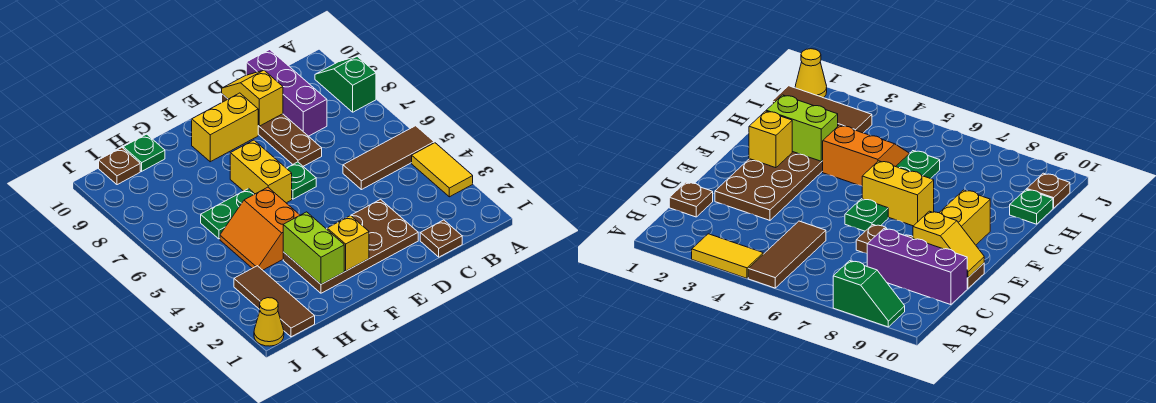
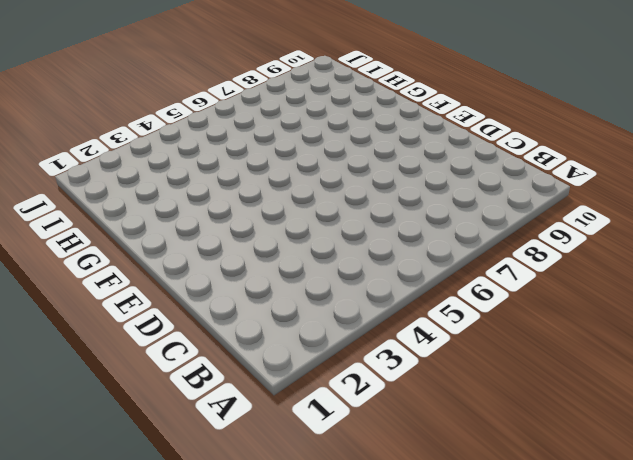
none -> yellow tile A3:A4 level 1
none -> brown tile A5:C5 level 1
none -> green slope A8:A9 level 1 top 8

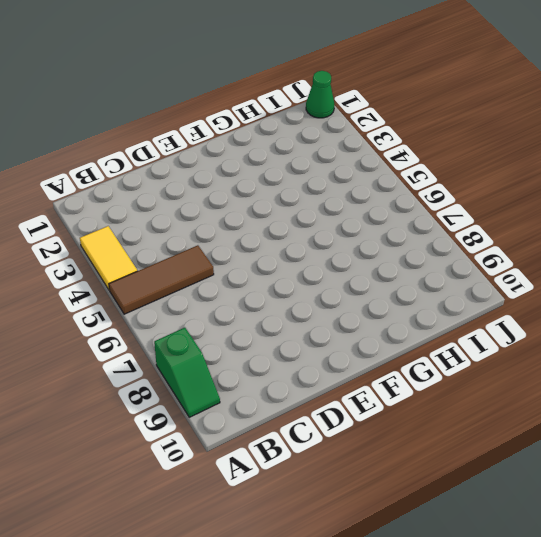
green cone J1 level 1 -> yellow cone J1 level 1
none -> brown plate C1 level 1
none -> purple brick C8:C10 level 1
none -> brown plate D2:G3 level 1

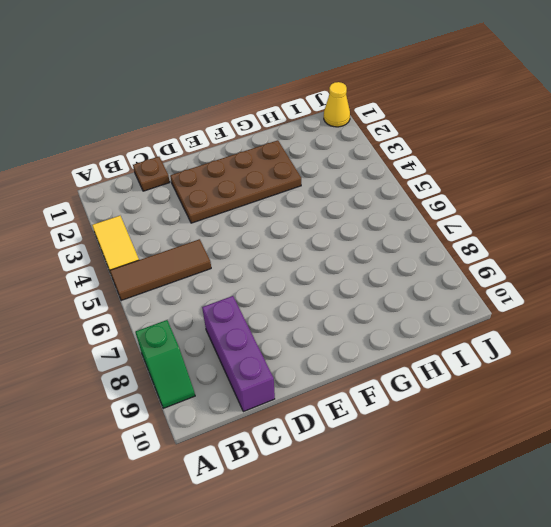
none -> brown plate D7:D10 level 1
none -> green plate E6 level 1
none -> yellow brick E9:F9 level 1

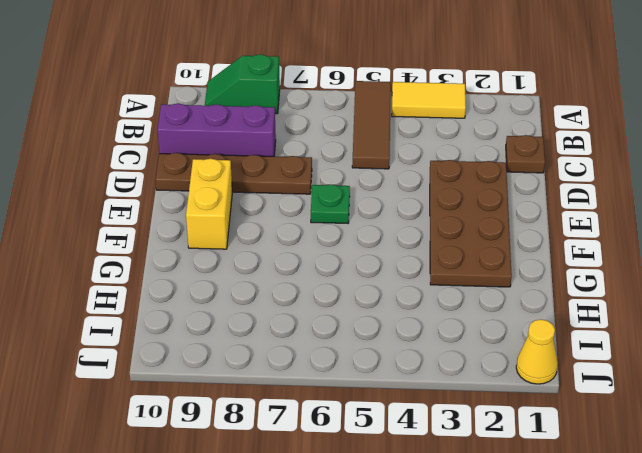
none -> yellow brick F6:F7 level 1
none -> orange slope G4:H5 level 1 top G
none -> green plate G6:H6 level 1

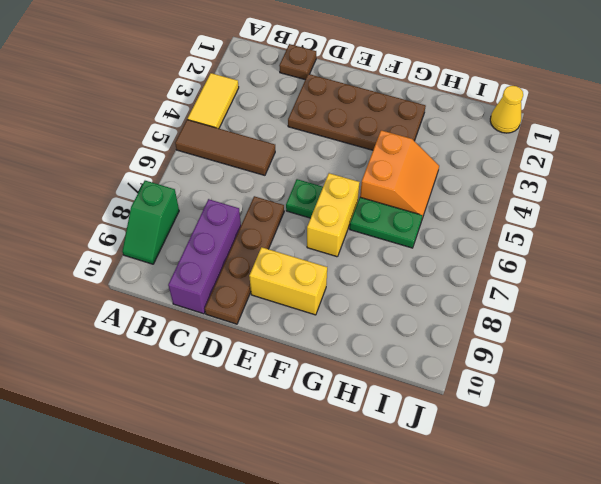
none -> green plate H10 level 1
none -> brown tile I1:I3 level 1
none -> brown plate I10 level 1

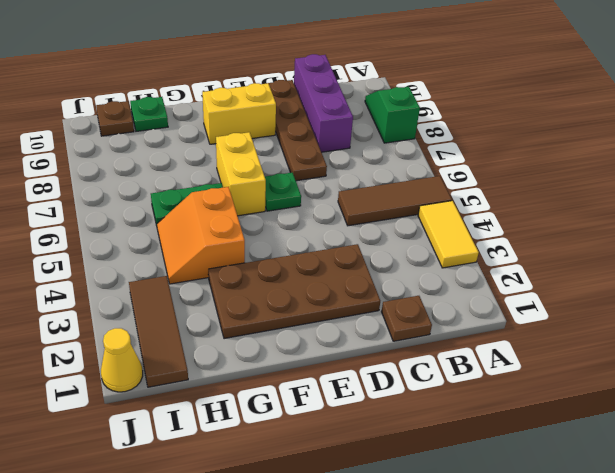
none -> yellow slope D9:D10 level 2 top 9
none -> yellow brick F2 level 2
none -> lime brick G2:G3 level 2

